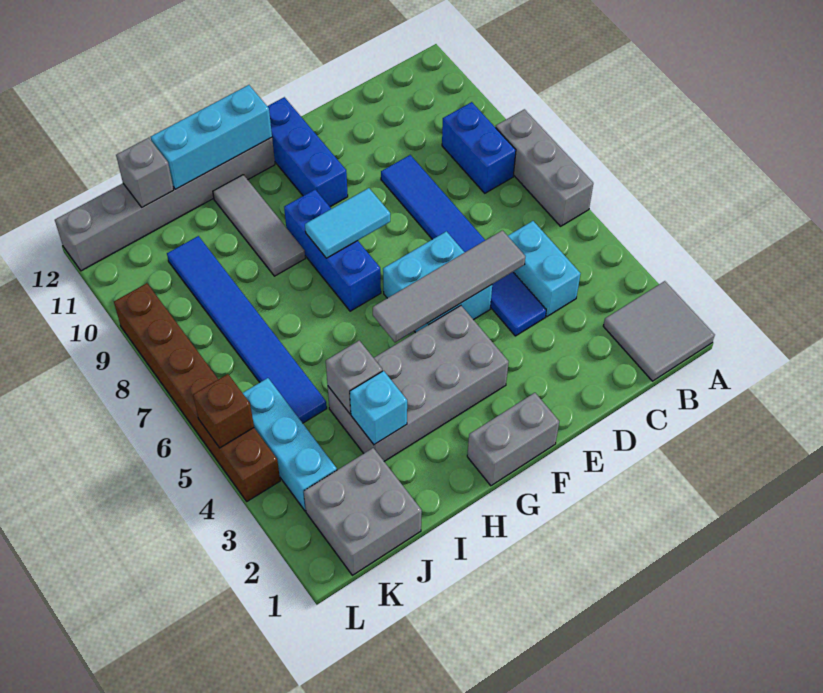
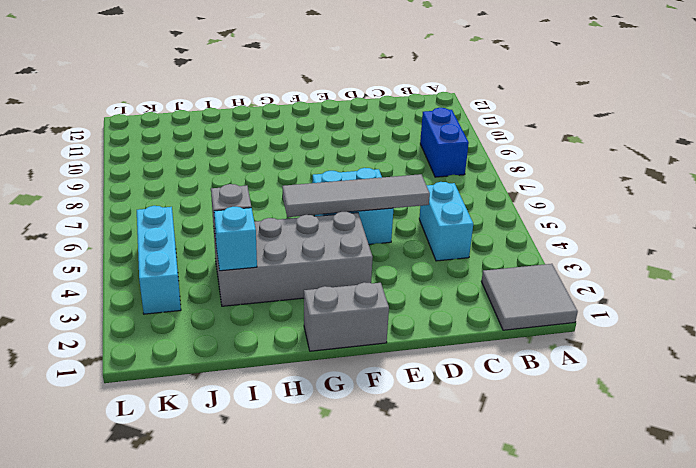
none -> grey brick A6:A8 level 1
none -> blue tile D4:D9 level 1
none -> blue brick F10:F12 level 1

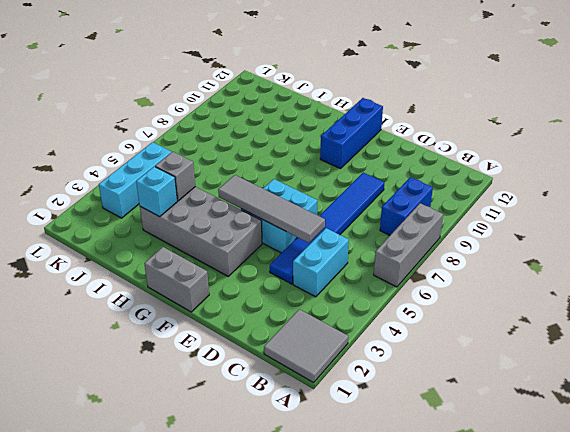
none -> blue brick G7:G9 level 1
none -> grey brick G12:L12 level 1
none -> grey tile H9:H11 level 1

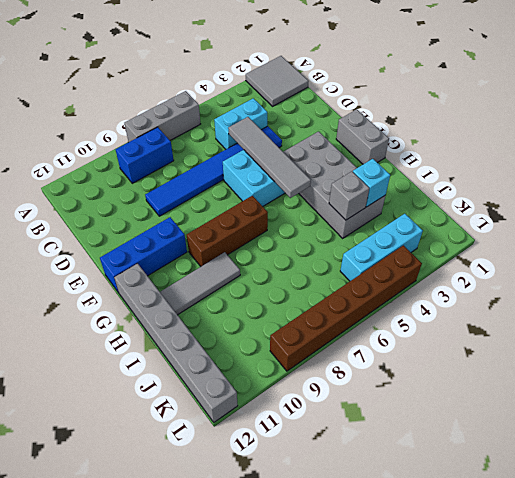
brown brick G7:G9 level 1 -> blue brick G7:G9 level 1
none -> grey brick J1:K2 level 1
none -> blue tile J5:J10 level 1
none -> cyan tile F8:G8 level 2

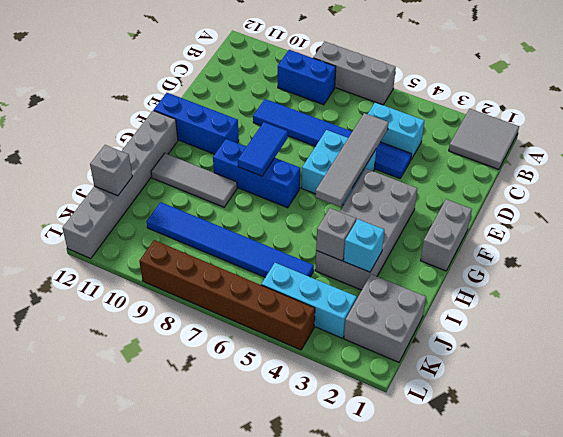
blue tile F8:G8 level 2 -> cyan tile F8:G8 level 2
none -> cyan brick G12:I12 level 2
none -> brown brick L5 level 2

